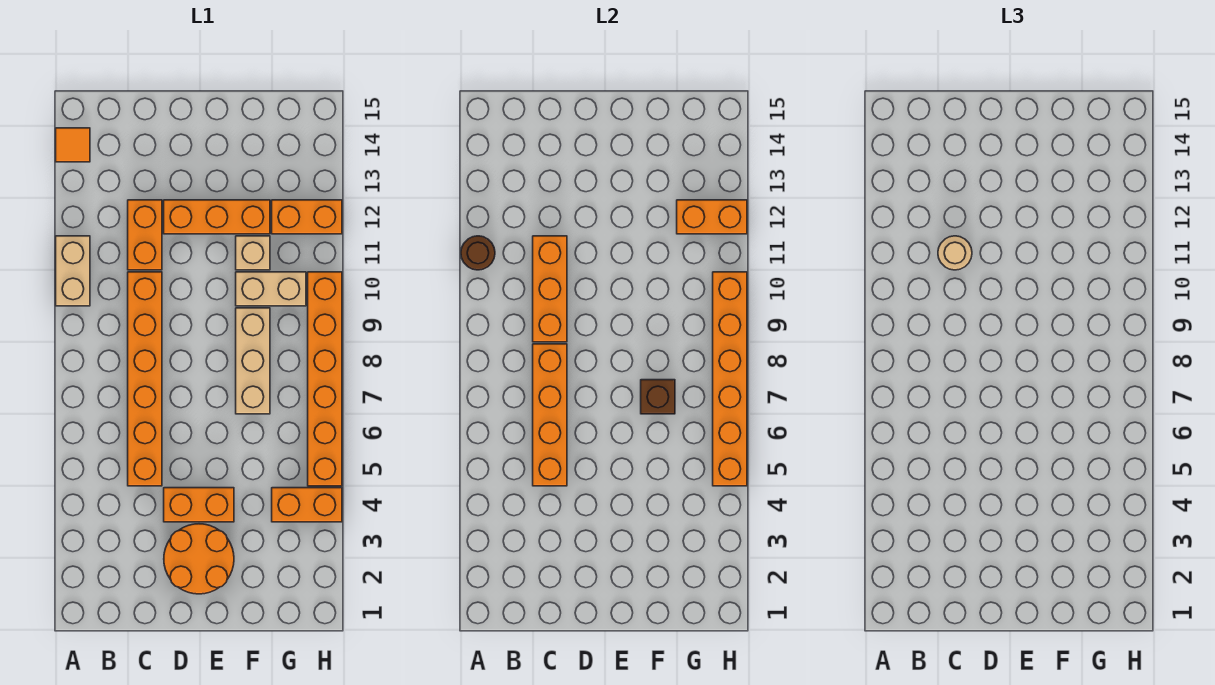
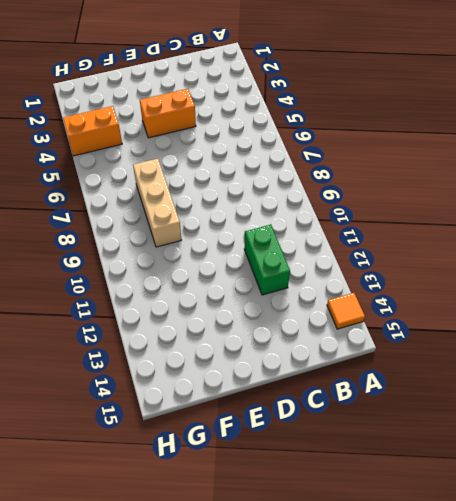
green brick C11:C12 level 1 -> orange brick C11:C12 level 1
none -> tan brick A10:A11 level 1
none -> orange brick C5:C10 level 1
none -> orange round brick D2:E3 level 1

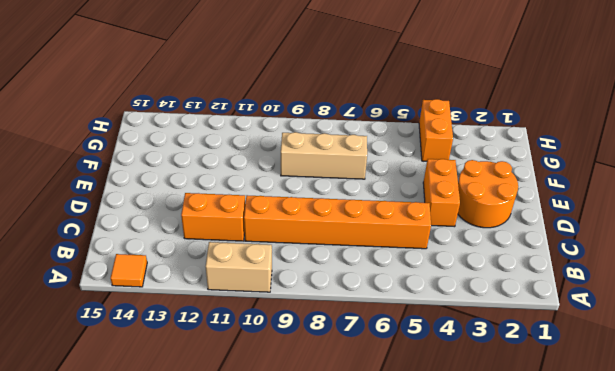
none -> orange brick D12:F12 level 1
none -> tan brick F10:G10 level 1
none -> tan brick F11 level 1

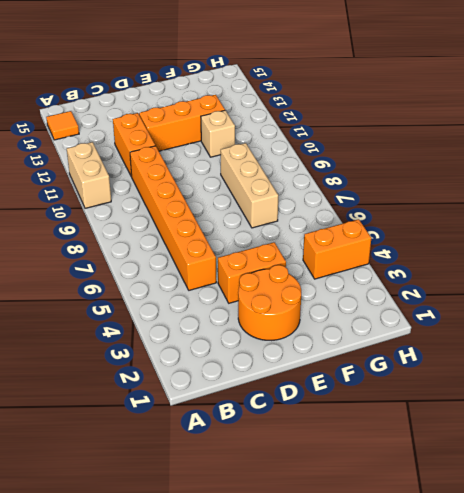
none -> tan brick F10:G10 level 1
none -> orange brick G12:H12 level 1
none -> orange brick H5:H10 level 1

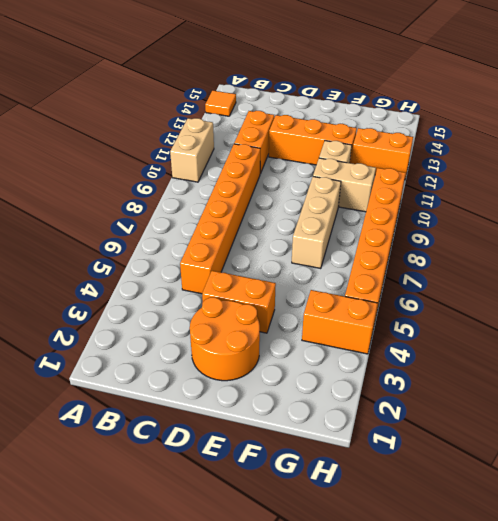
none -> brown round brick A11 level 2
none -> orange brick C5:C8 level 2
none -> orange brick C9:C11 level 2

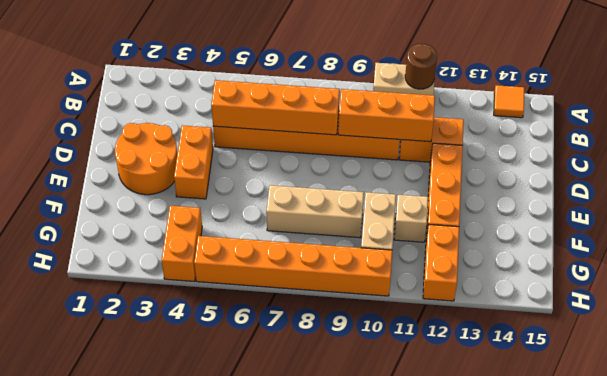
none -> brown brick F7 level 2
none -> orange brick G12:H12 level 2
none -> orange brick H5:H10 level 2

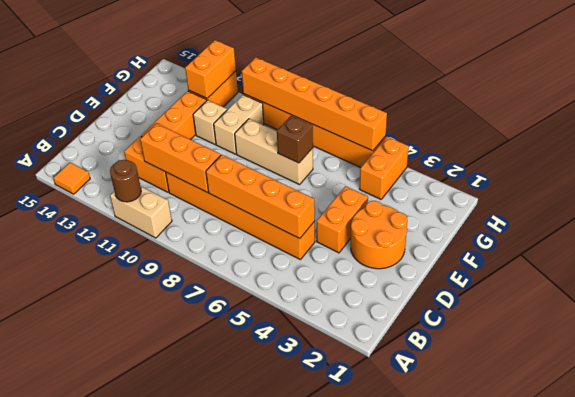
none -> tan round brick C11 level 3

